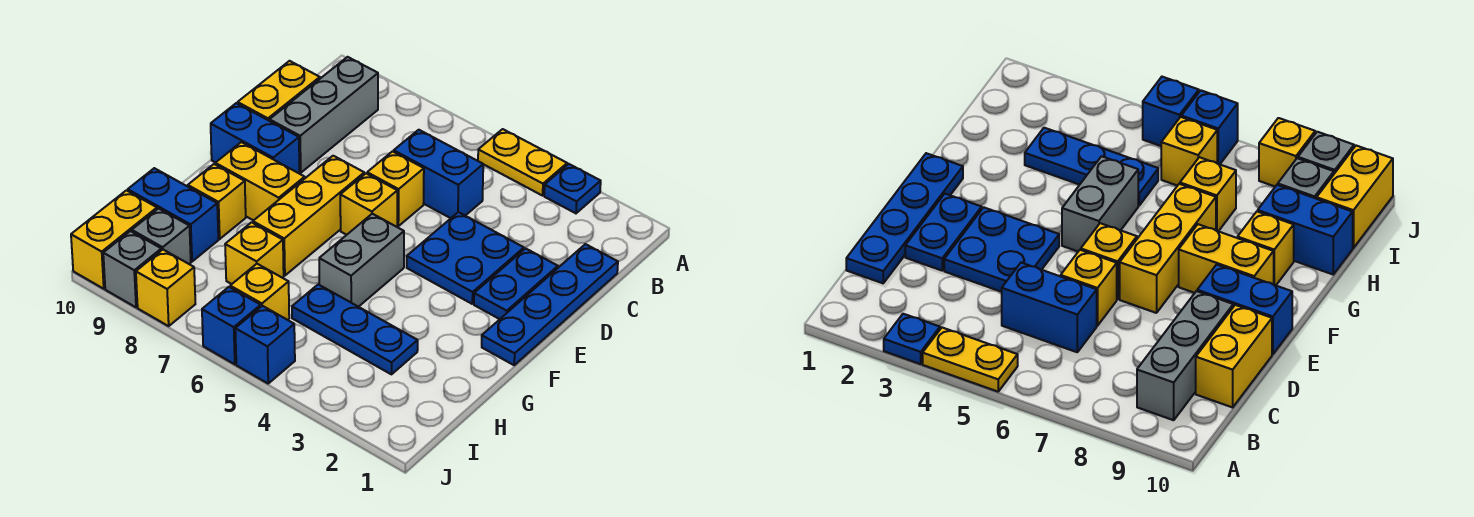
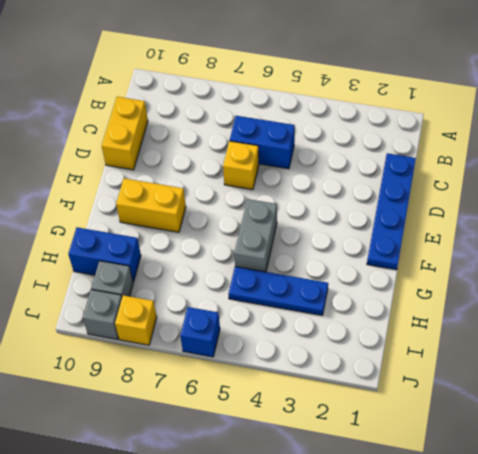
none -> blue plate A3 level 1
none -> yellow plate A4:A5 level 1
none -> grey brick B9:D9 level 1

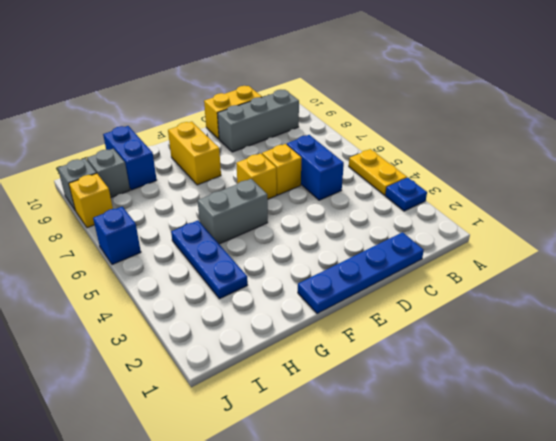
none -> blue plate D2:E2 level 1
none -> blue plate D3:E4 level 1
none -> yellow brick E7:G7 level 1

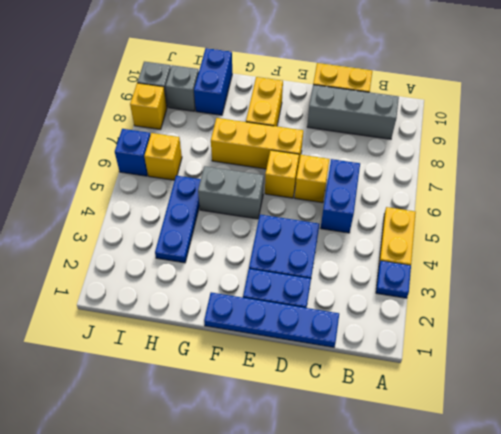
none -> blue brick E9:E10 level 1
none -> yellow brick G9 level 1
none -> yellow brick H7 level 1

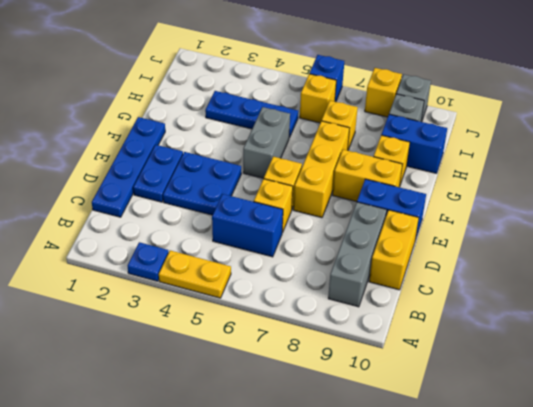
none -> yellow brick I10:J10 level 1
none -> blue brick J5 level 1

